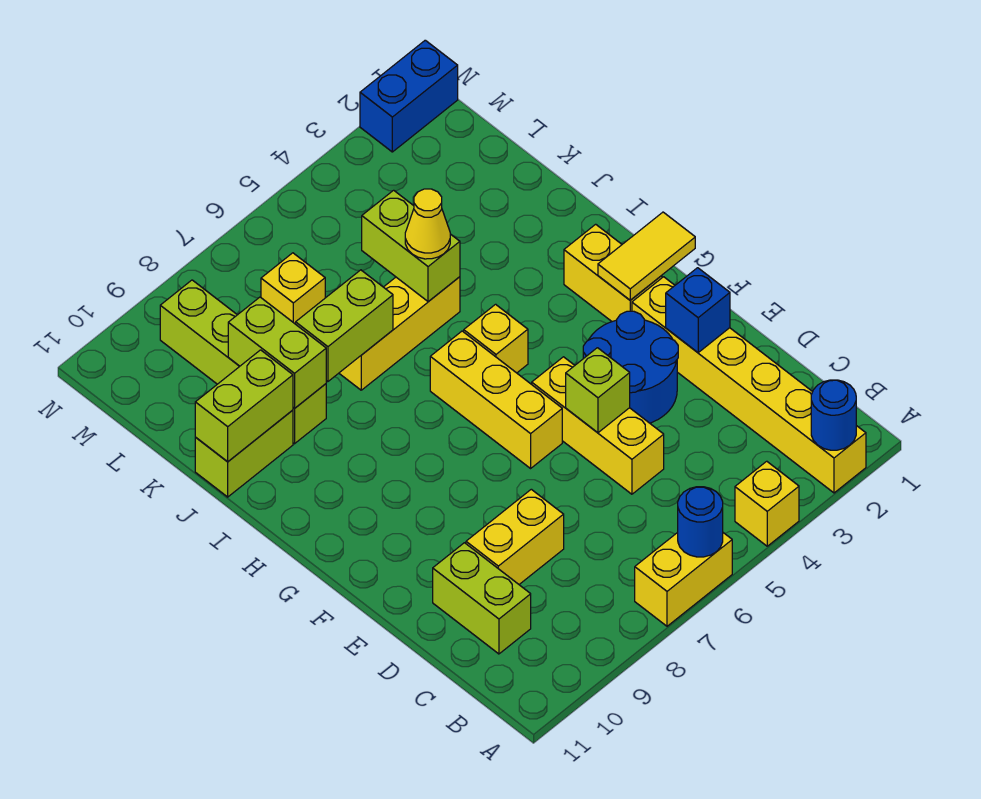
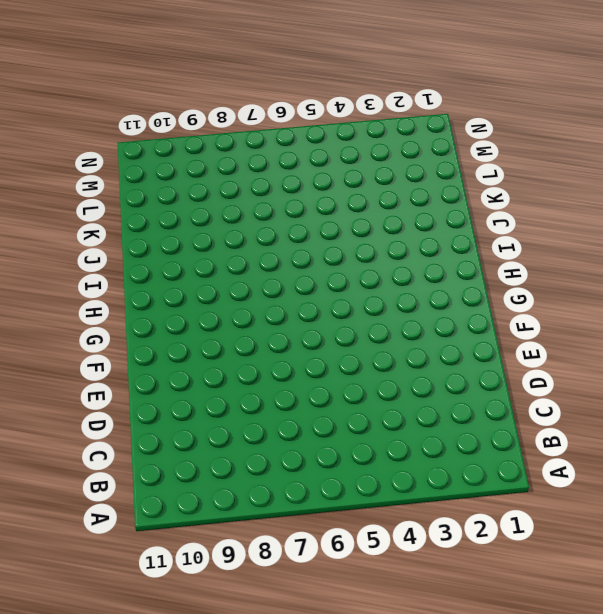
none -> yellow brick A2:F2 level 1
none -> yellow brick A4 level 1
none -> yellow brick A6:A7 level 1

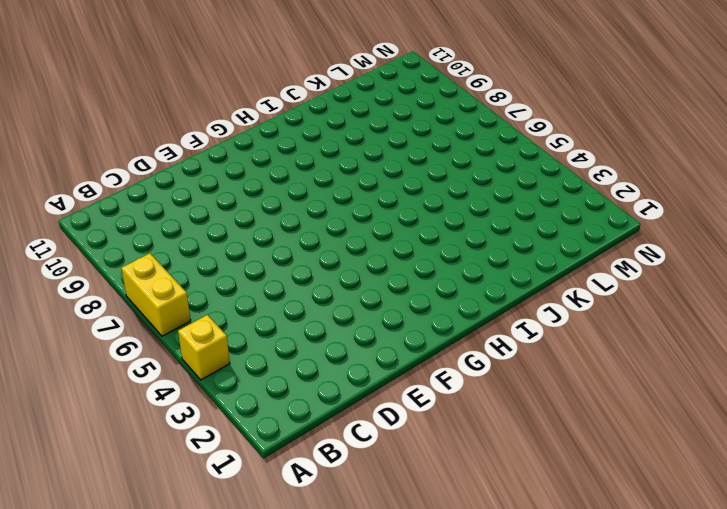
none -> yellow brick A2:F2 level 1
none -> lime brick C10:D10 level 1
none -> yellow brick D5:F5 level 1

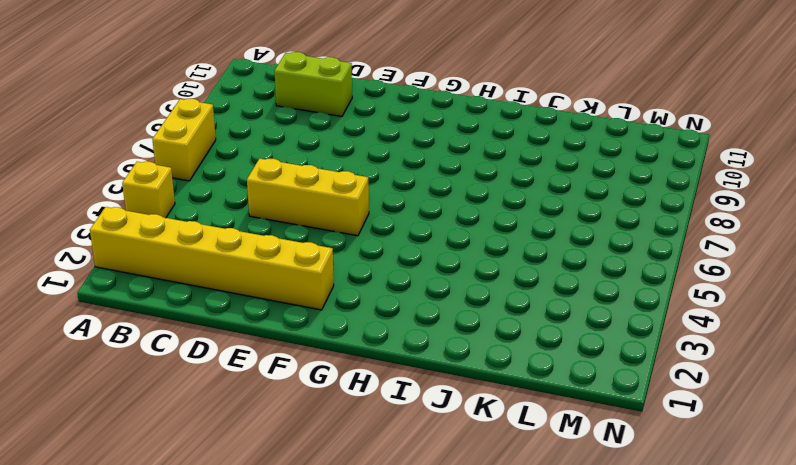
none -> yellow brick D8:D9 level 1
none -> blue round brick E3:F4 level 1
none -> yellow brick F6:H6 level 1

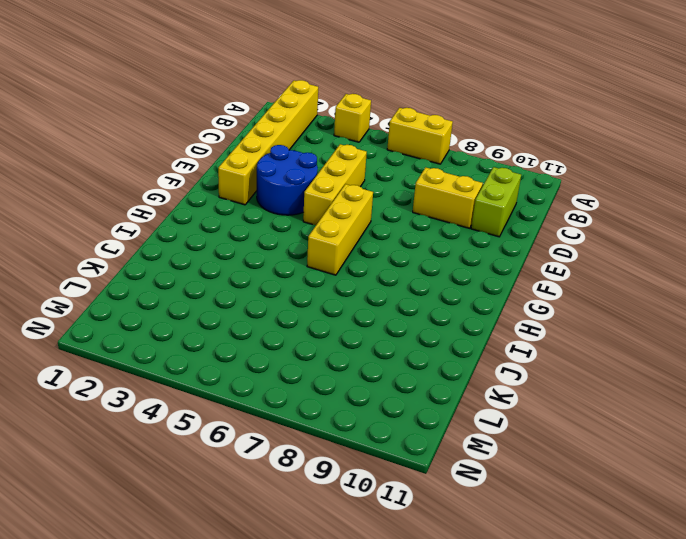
none -> yellow brick G2:H2 level 1
none -> yellow brick H5 level 1
none -> yellow brick J5:J7 level 1

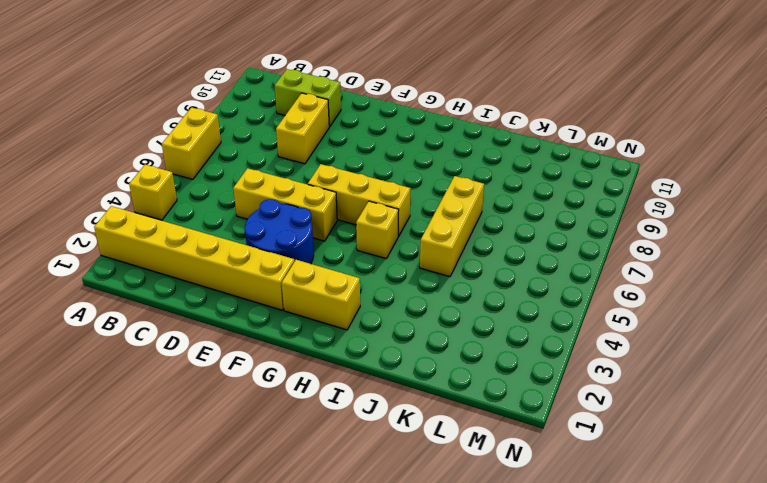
none -> lime brick J9:M9 level 1
none -> lime brick J10:J11 level 1
none -> yellow brick L7 level 1

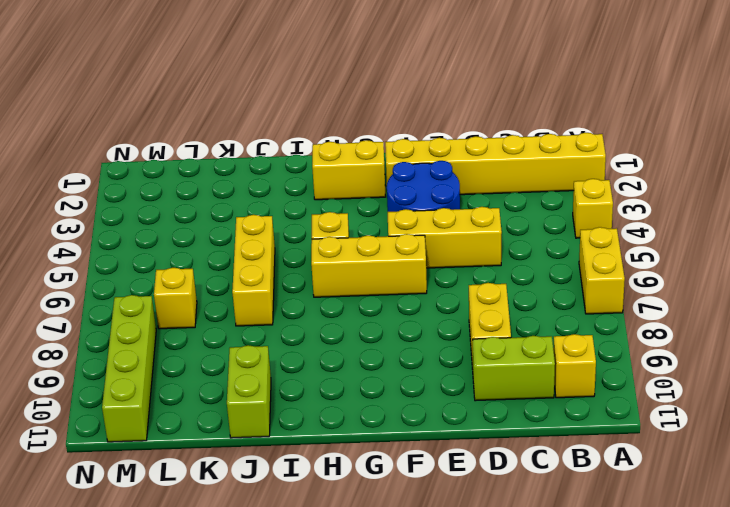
yellow brick B10 level 1 -> none
lime brick M8:M11 level 1 -> lime brick J9:M9 level 1
none -> blue brick N1:N2 level 1
none -> blue round brick A2 level 2
none -> blue round brick A6 level 2

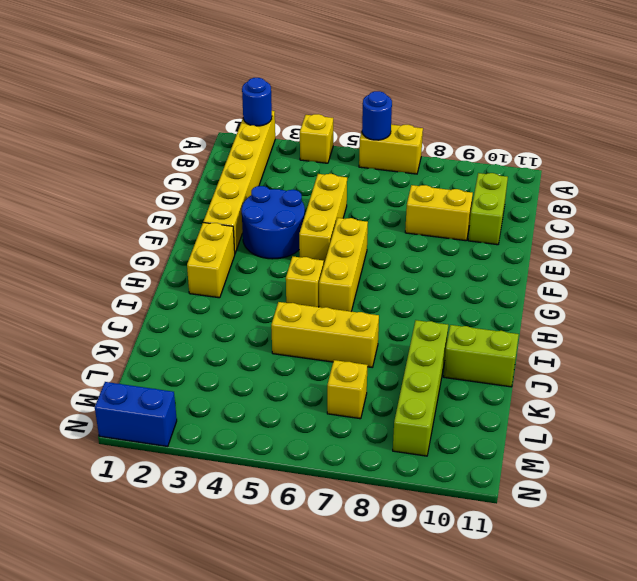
none -> blue brick E2 level 2
none -> lime brick E5 level 2
none -> yellow tile G1:G2 level 2

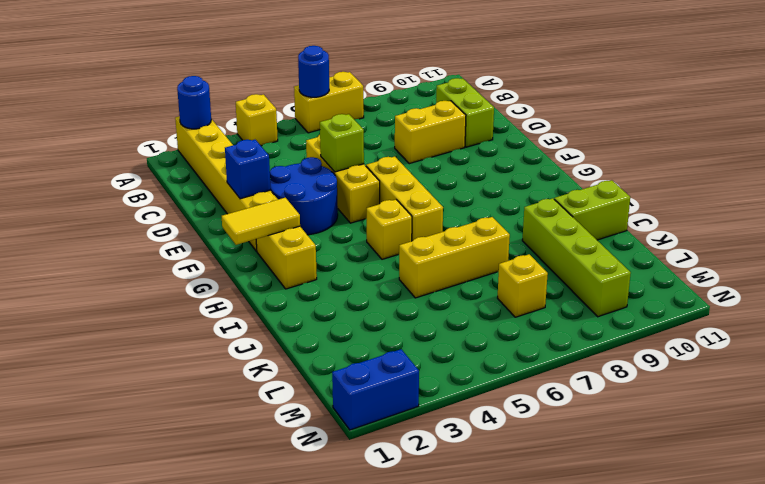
none -> lime brick J5:K5 level 2
none -> lime brick J7:J8 level 2
none -> lime brick J9:K9 level 2

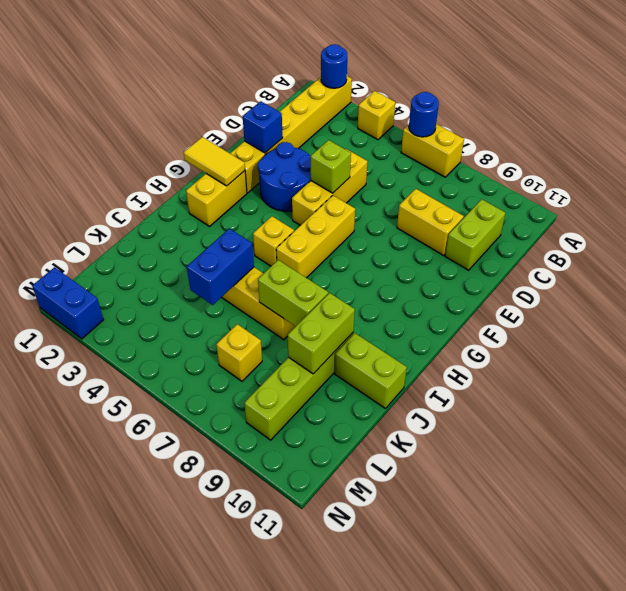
blue brick J5:K5 level 2 -> lime brick J5:K5 level 2
none -> lime brick J10:J11 level 2
none -> yellow cone J5 level 3

